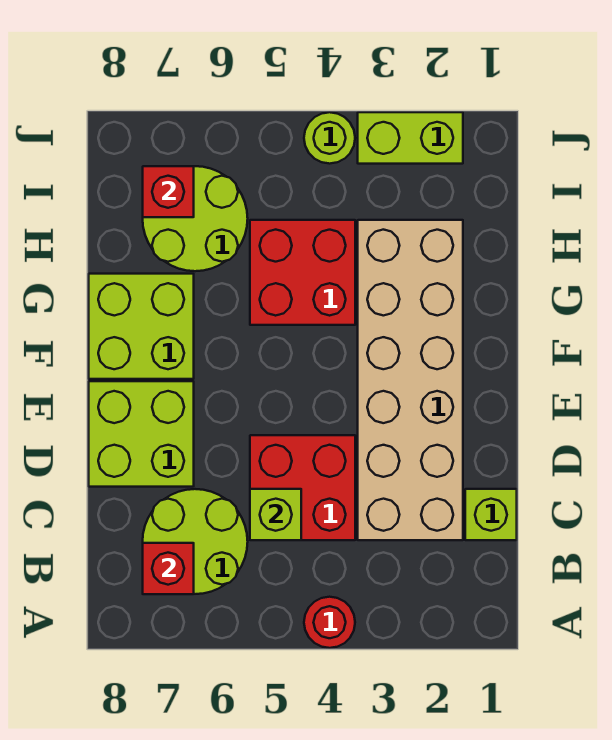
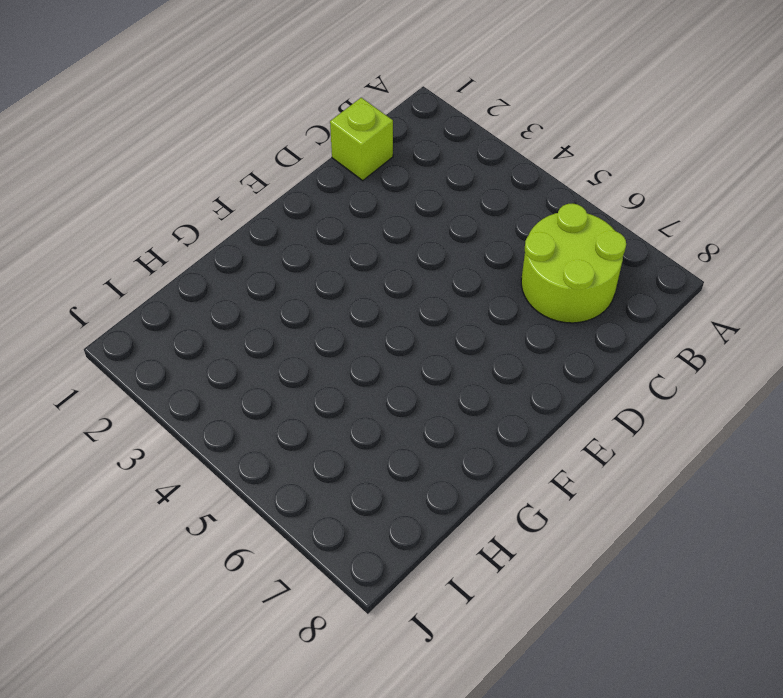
none -> red round brick A4 level 1
none -> tan brick C2:H3 level 1
none -> red brick C4:D5 level 1

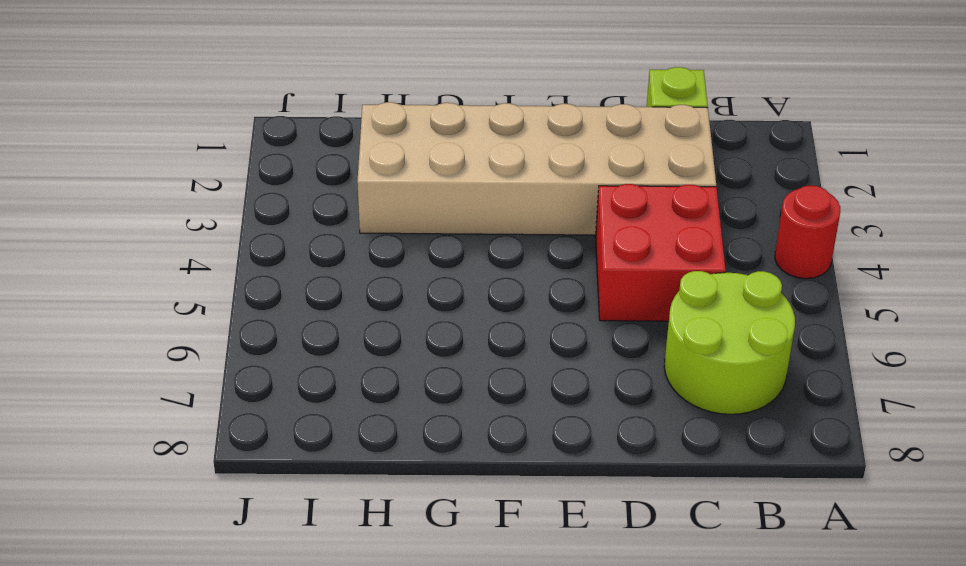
none -> lime brick D7:E8 level 1
none -> lime brick F7:G8 level 1
none -> red brick G4:H5 level 1

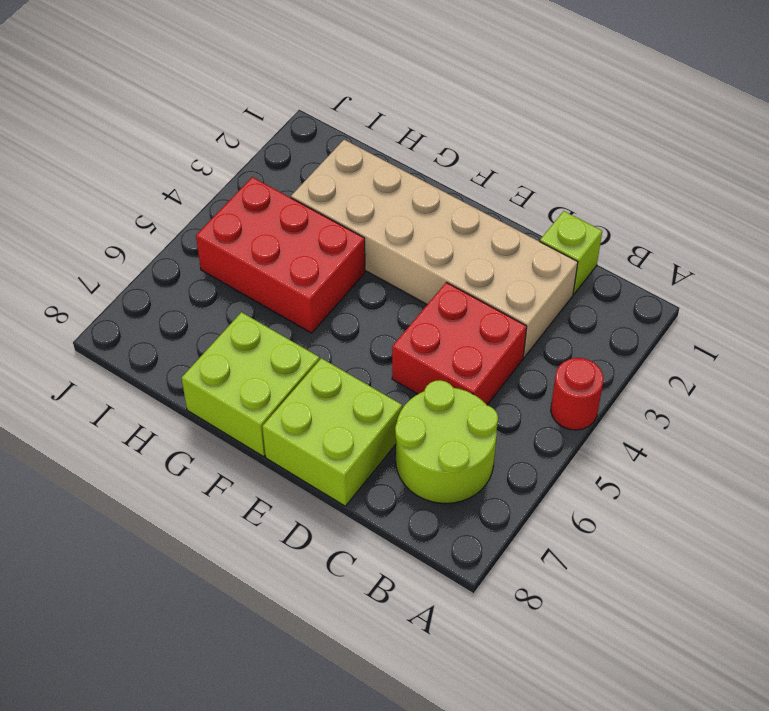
red brick G4:I5 level 1 -> red brick G4:H5 level 1
none -> lime round brick H6:I7 level 1
none -> lime brick J2:J3 level 1
none -> lime round brick J4 level 1

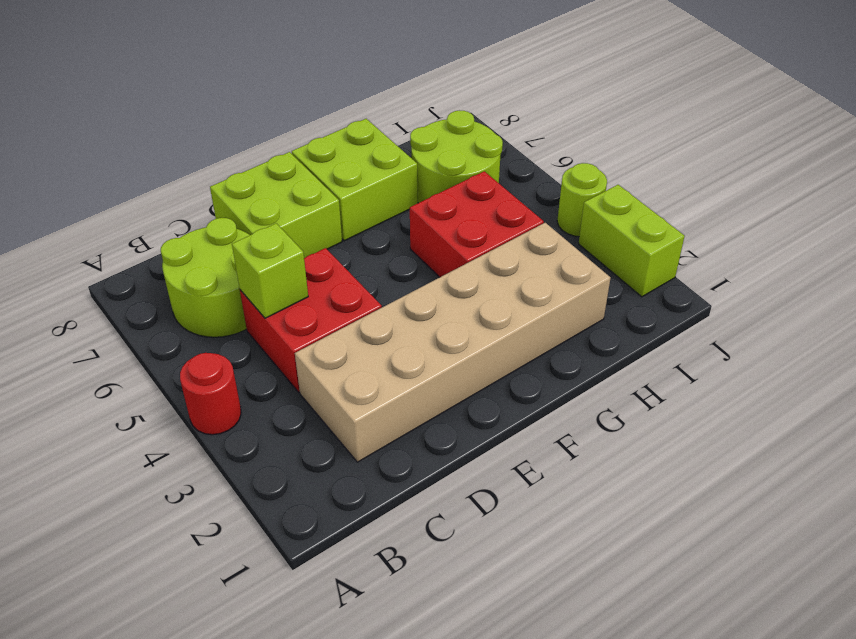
none -> lime brick C1 level 1
none -> red brick B7 level 2
none -> red brick I7 level 2

